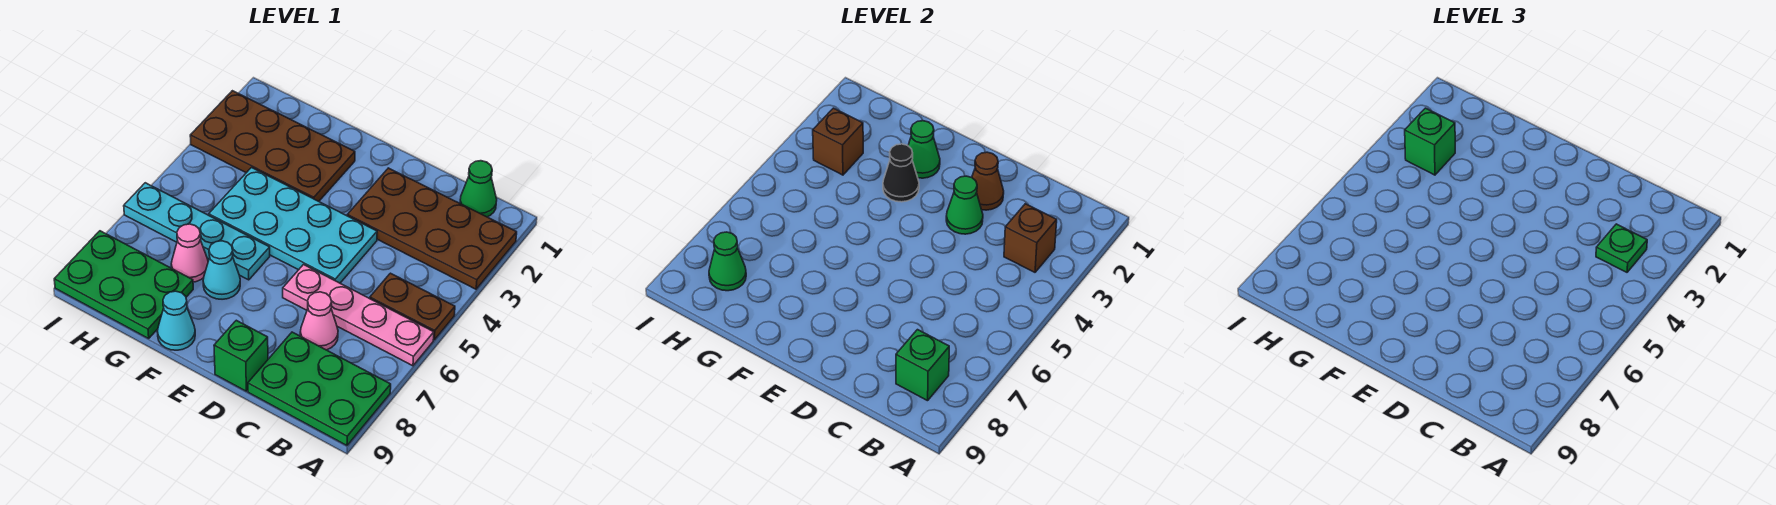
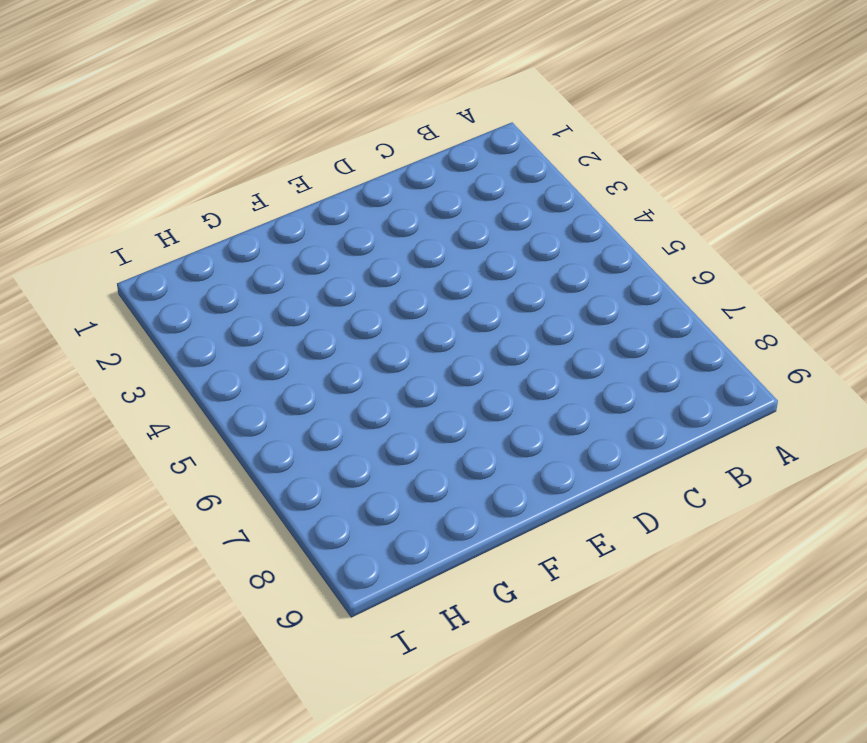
none -> brown plate A2:D3 level 1
none -> brown plate A5:B5 level 1
none -> pink plate A6:D6 level 1

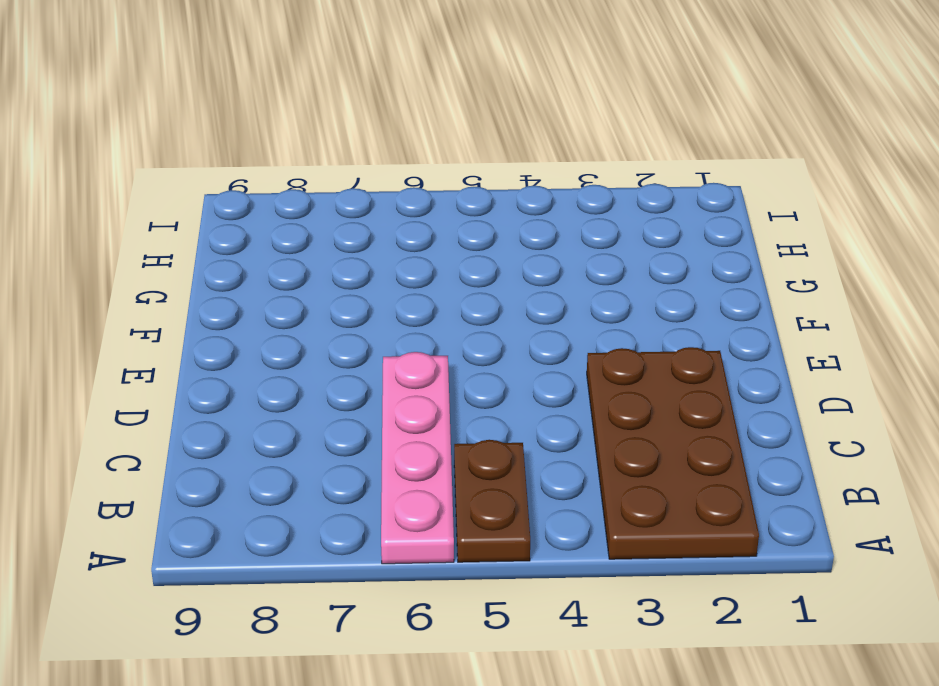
none -> green plate A8:C9 level 1
none -> green cone B1 level 1
none -> pink cone C7 level 1

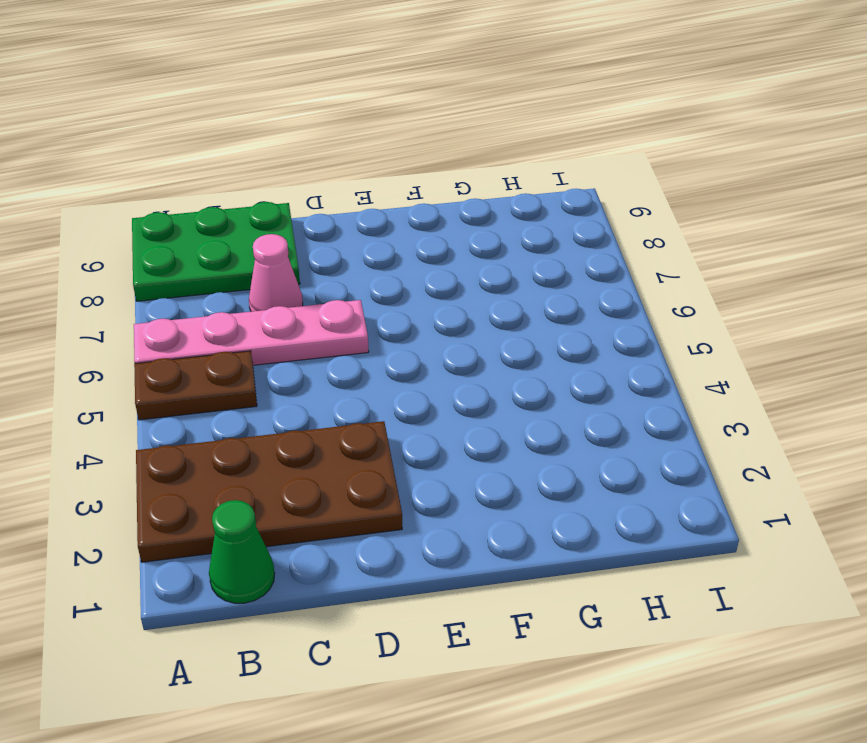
none -> cyan plate D4:G5 level 1
none -> green brick D9 level 1
none -> brown plate F2:I3 level 1

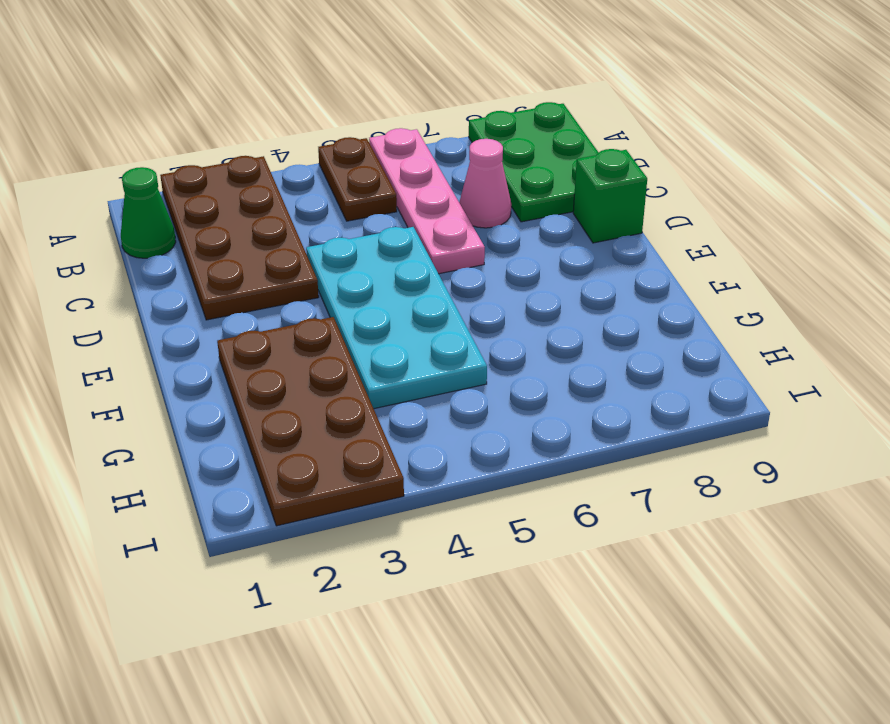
none -> cyan plate F6:I6 level 1
none -> cyan cone F7 level 1
none -> cyan cone F9 level 1

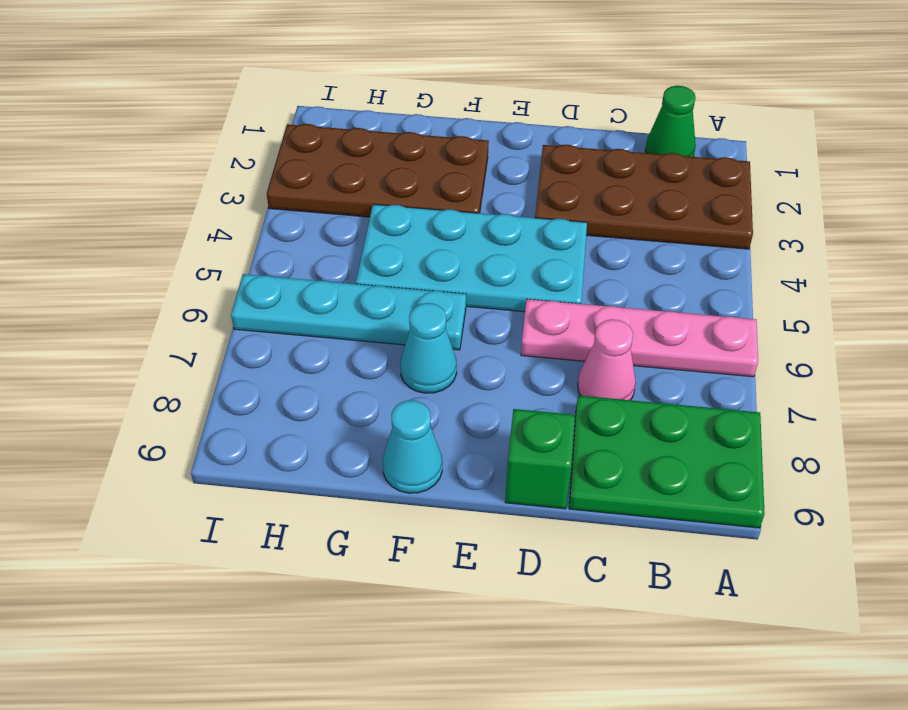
none -> brown plate A5:B5 level 1
none -> pink cone G7 level 1
none -> green plate G8:I9 level 1

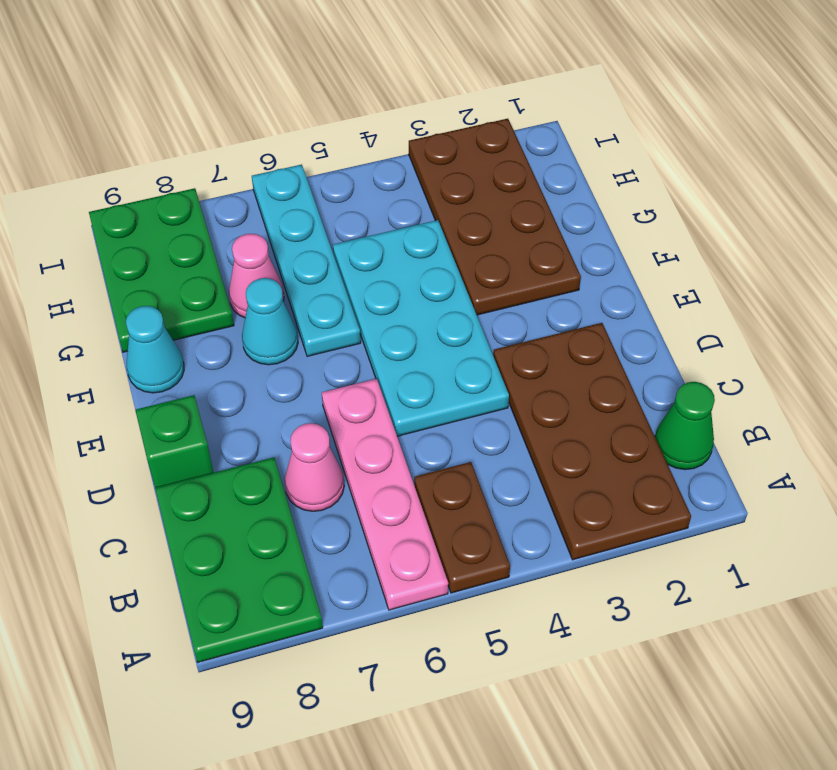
none -> brown brick B3 level 2
none -> green brick B8 level 2
none -> brown cone D2 level 2

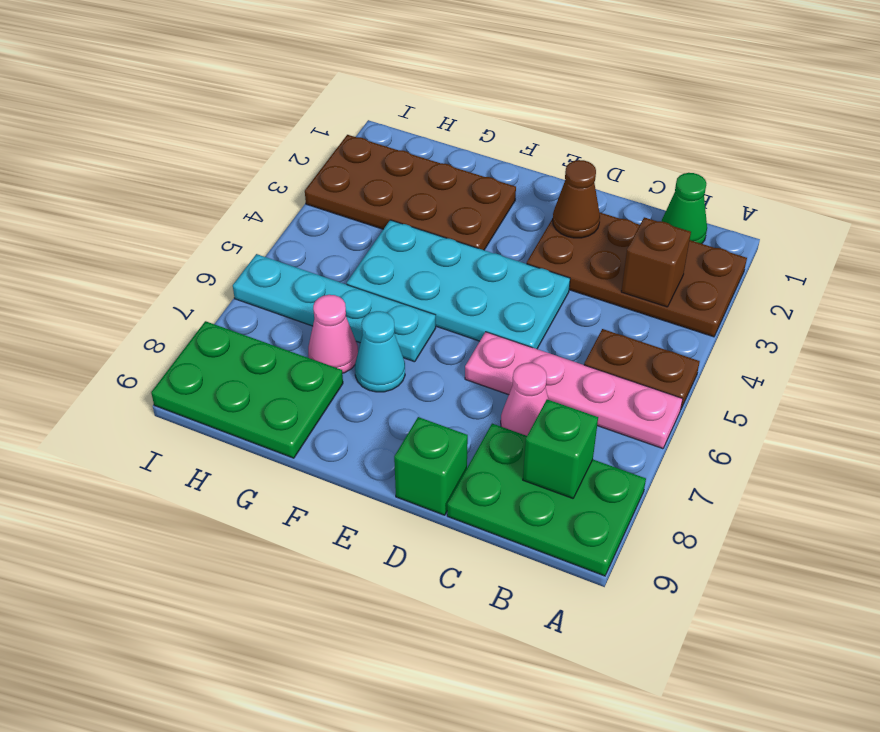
none -> cyan cone F9 level 1
none -> green cone D3 level 2
none -> green cone F2 level 2

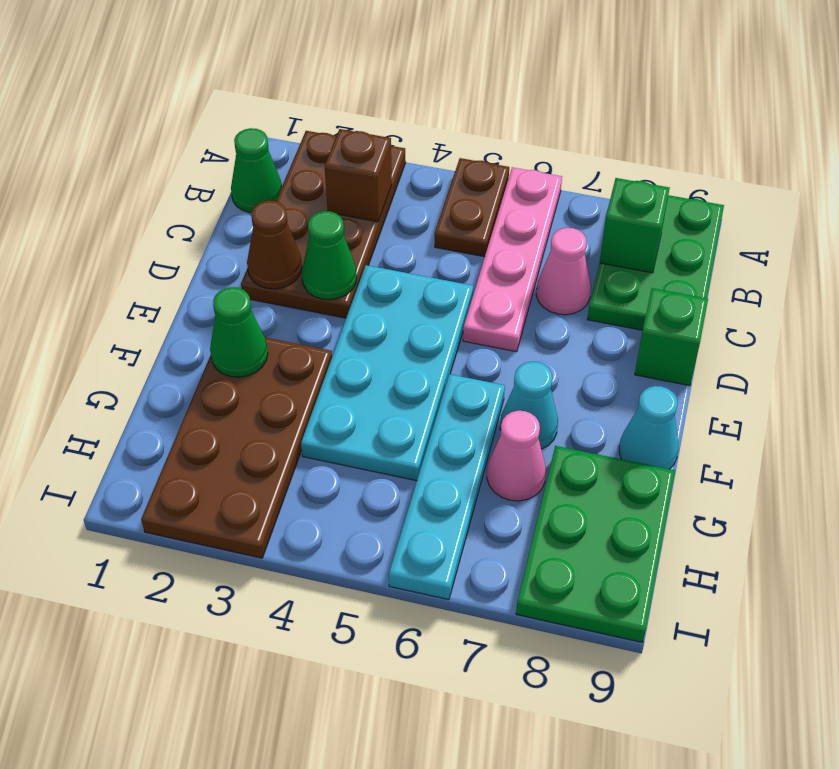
none -> black cone F3 level 2
none -> brown brick H3 level 2
none -> green cone H8 level 2

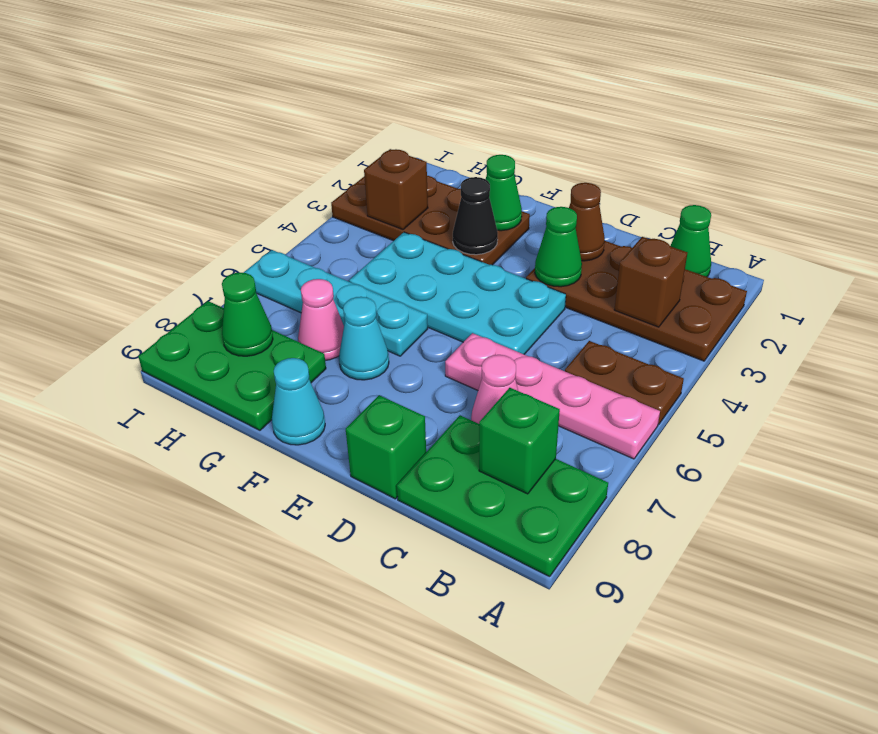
none -> green plate B3 level 3
none -> green brick H3 level 3

